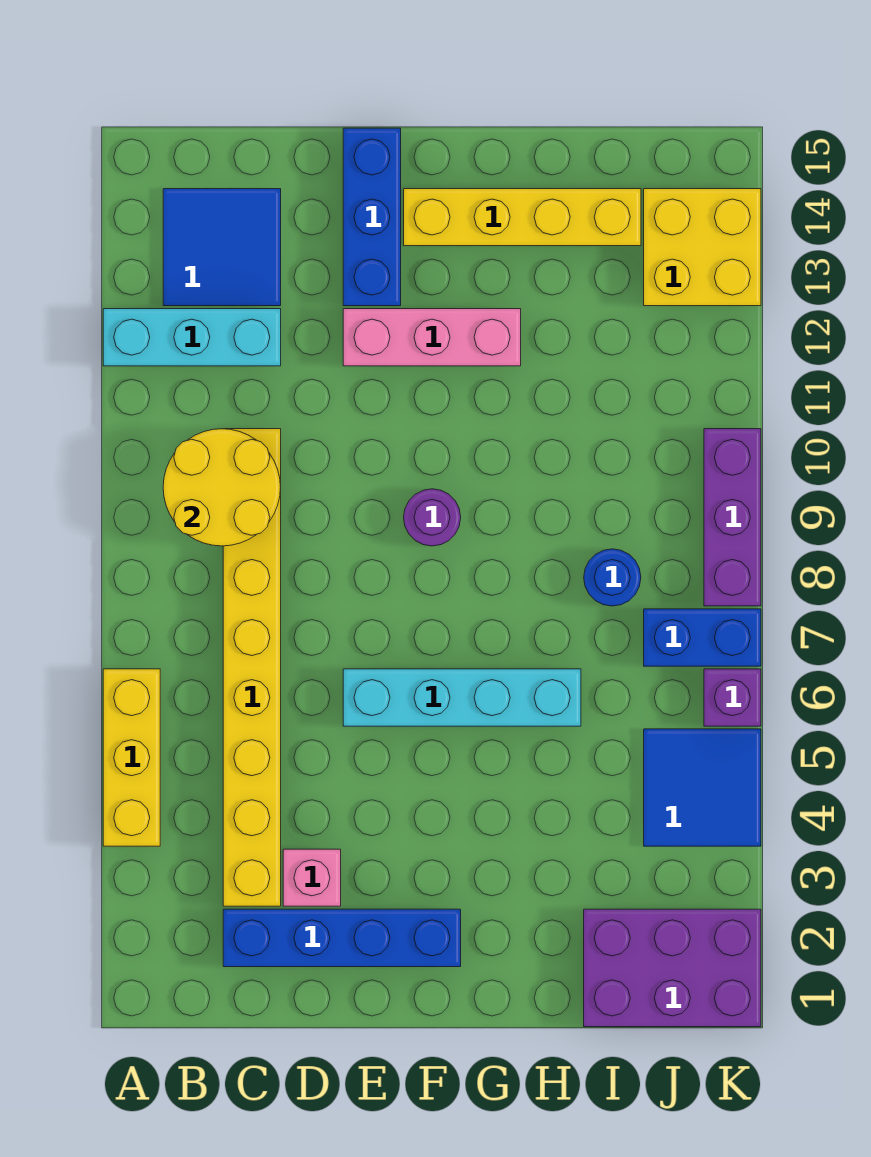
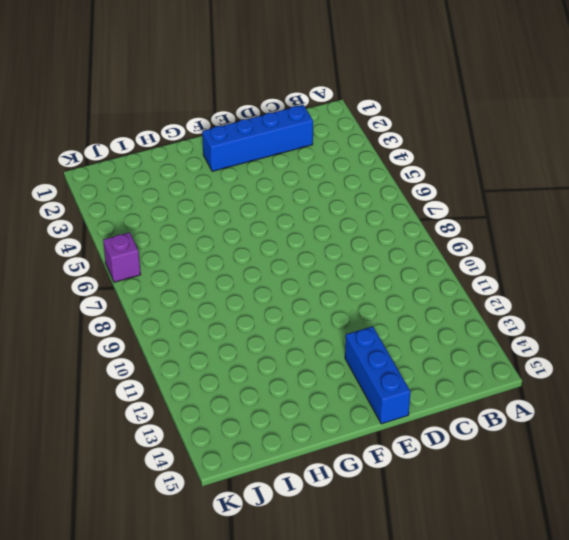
none -> yellow brick A4:A6 level 1
none -> cyan brick A12:C12 level 1
none -> blue tile B13:C14 level 1

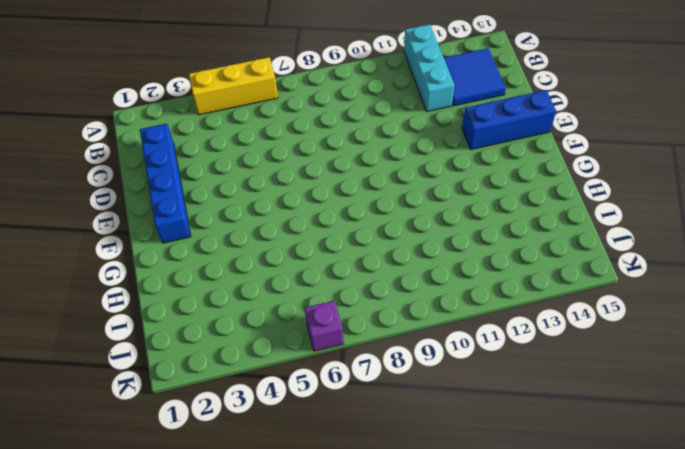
none -> yellow brick C3:C10 level 1
none -> pink brick D3 level 1
none -> cyan brick E6:H6 level 1

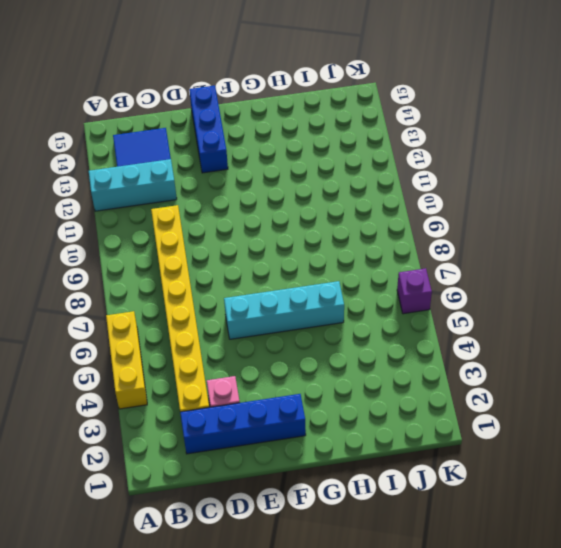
none -> pink brick E12:G12 level 1
none -> purple round brick F9 level 1
none -> yellow brick F14:I14 level 1

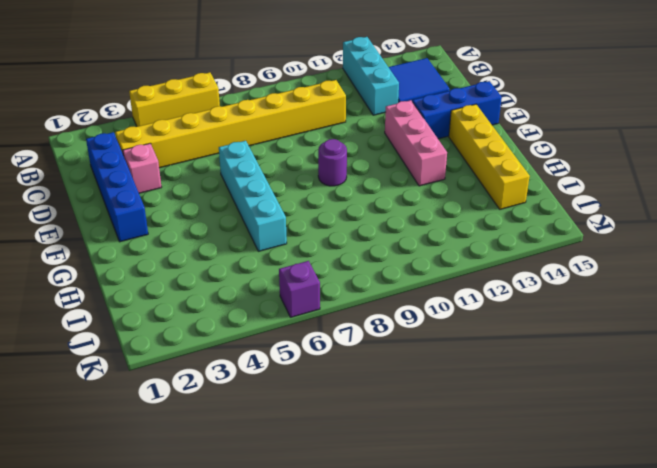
none -> purple brick I1:K2 level 1
none -> blue round brick I8 level 1
none -> blue tile J4:K5 level 1

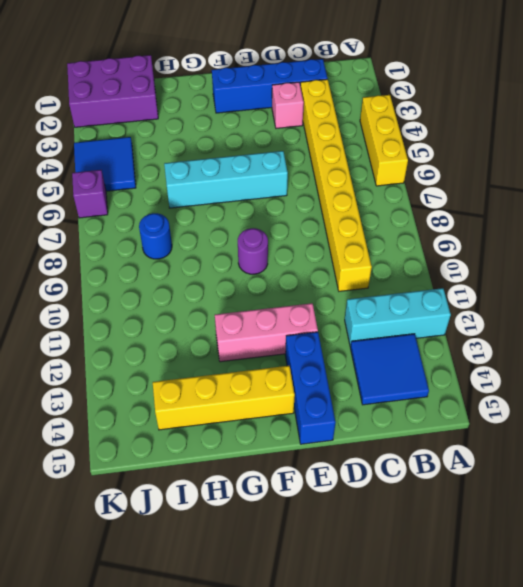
none -> blue brick J7:K7 level 1
none -> yellow brick J13:K14 level 1
none -> purple brick K8:K10 level 1

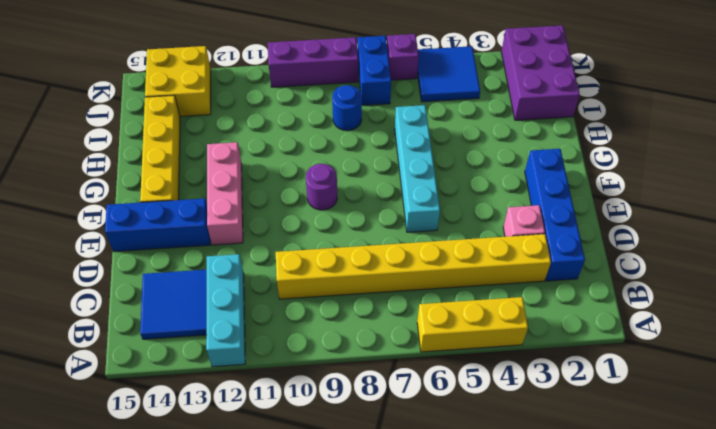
none -> yellow round brick B9:C10 level 2

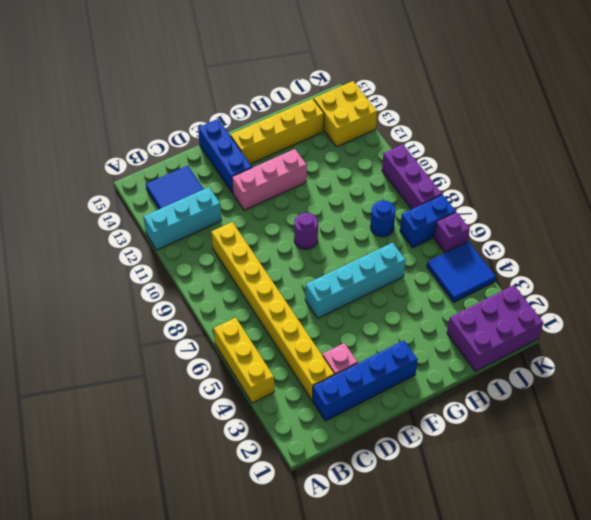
none -> yellow round brick B9:C10 level 2

